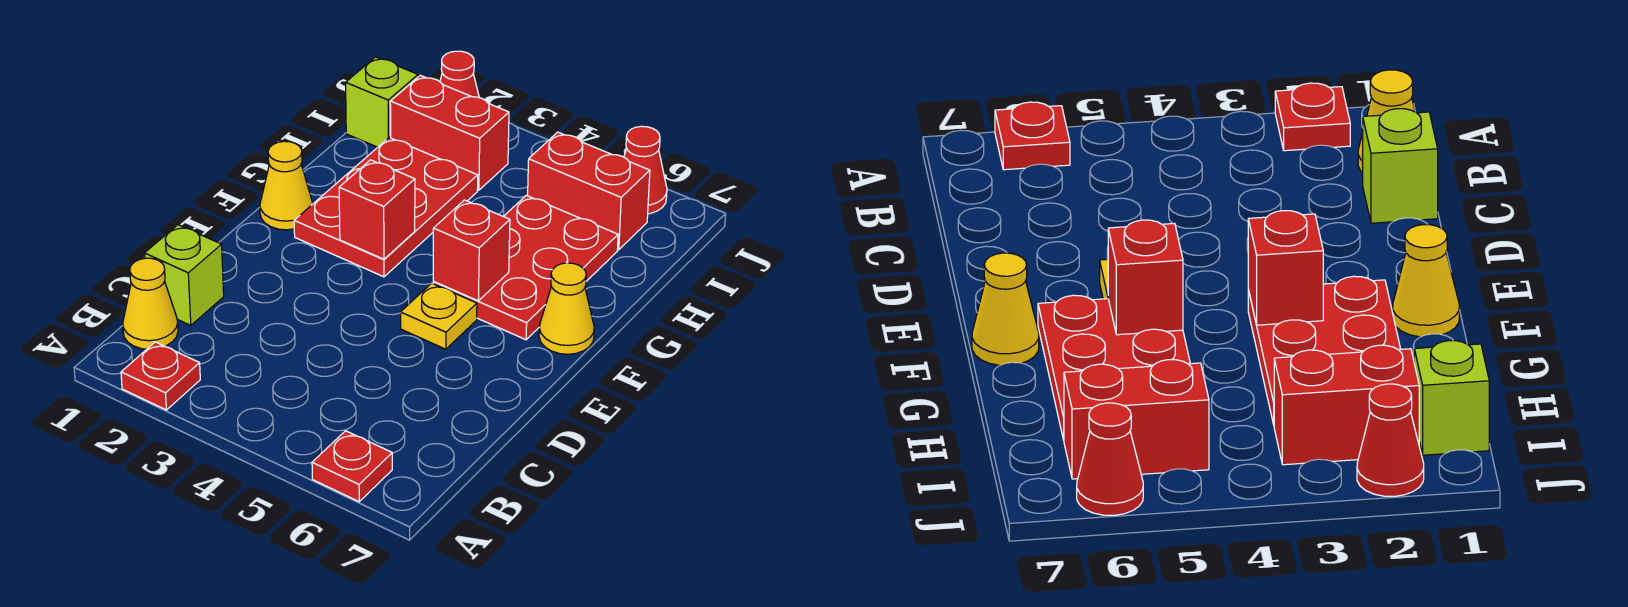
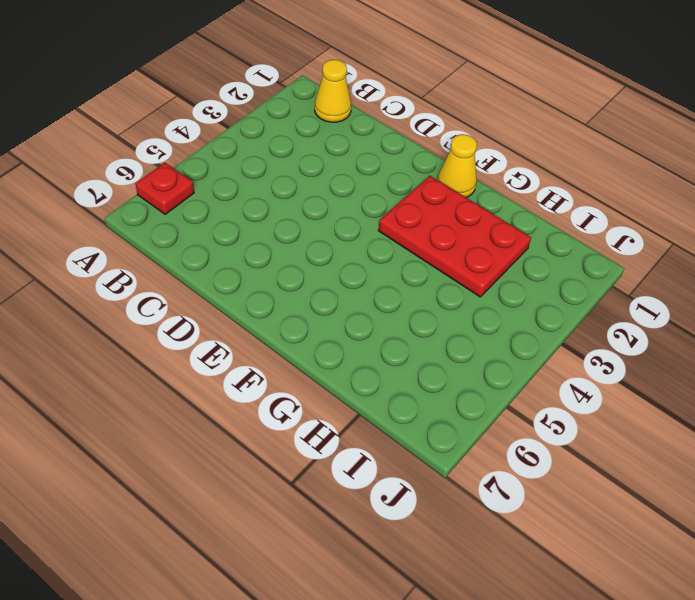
none -> red plate A2 level 1
none -> lime brick C1 level 1
none -> yellow plate E5 level 1

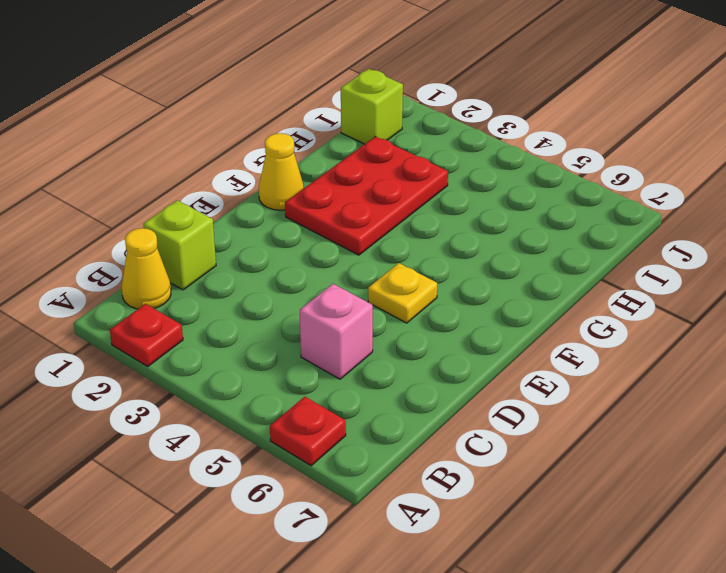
pink brick C5 level 1 -> none
none -> red plate F5:H6 level 1
none -> yellow cone F7 level 1
none -> red brick I2:I3 level 1

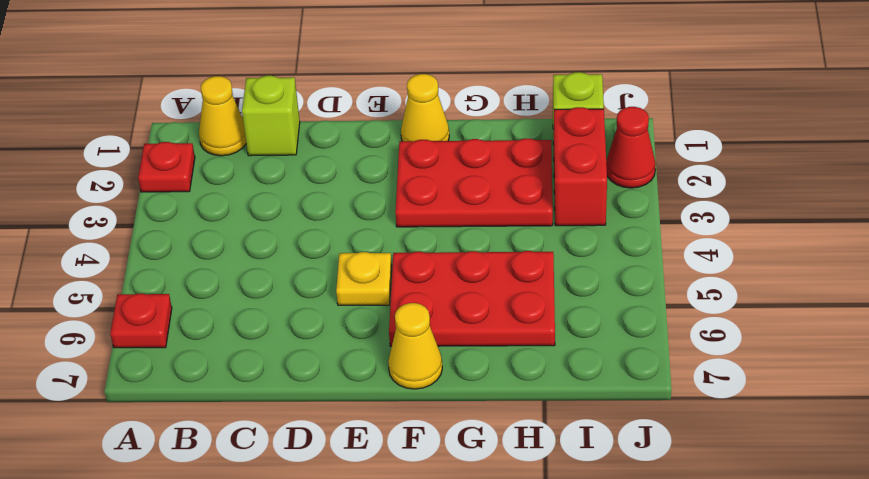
none -> red brick I5:I6 level 1
none -> red cone J6 level 1
none -> red brick F3 level 2

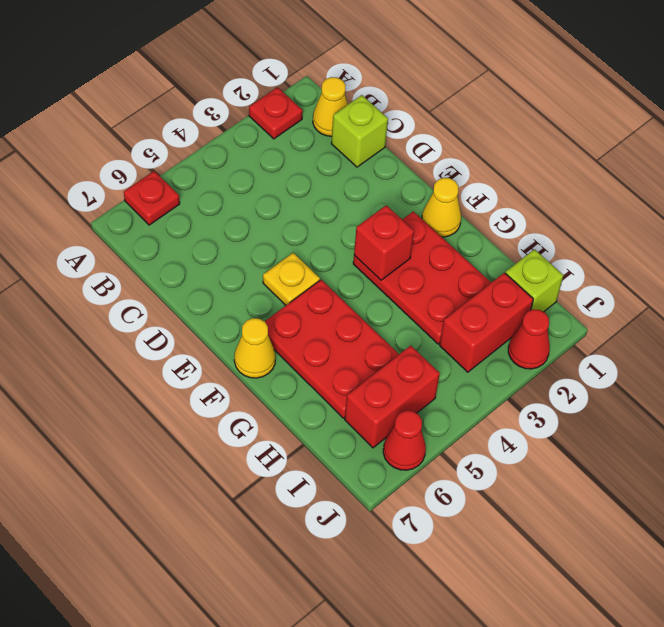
none -> red brick F5 level 2

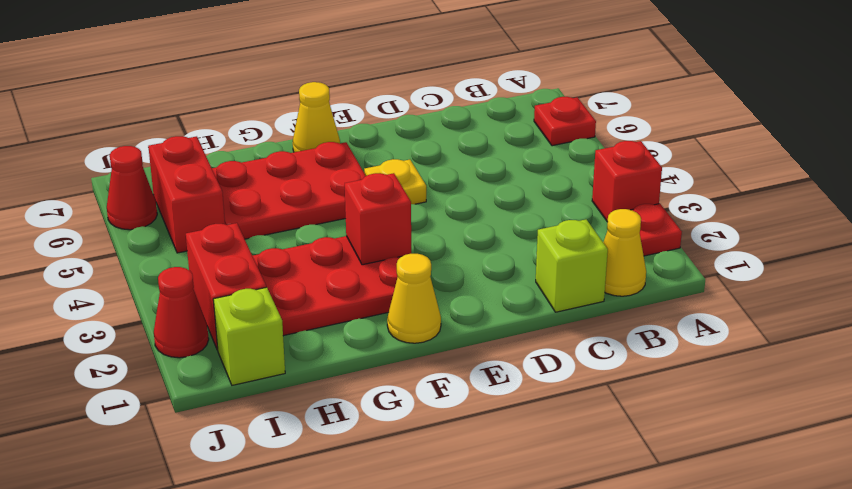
red brick A3 level 1 -> red brick F5 level 2

